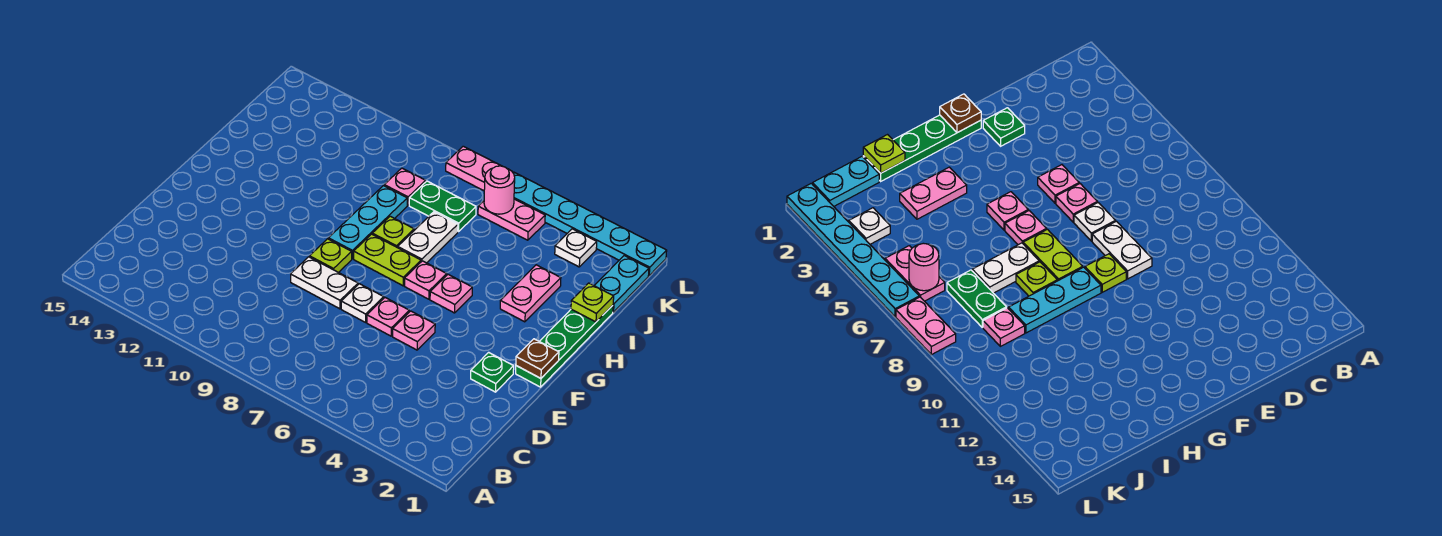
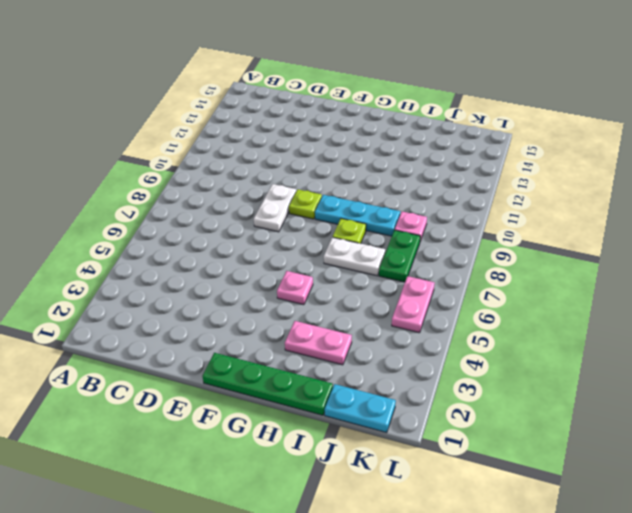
none -> green plate E2 level 1
none -> pink plate E5 level 1
none -> pink plate E6 level 1

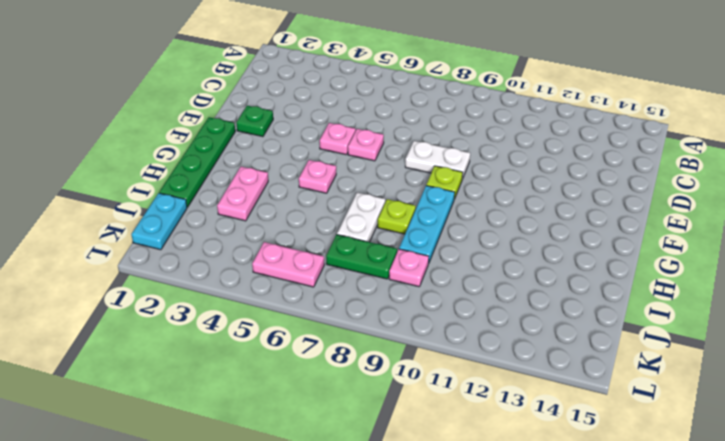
none -> white plate E7 level 1
none -> pink plate G6 level 1
none -> lime plate G7:G8 level 1

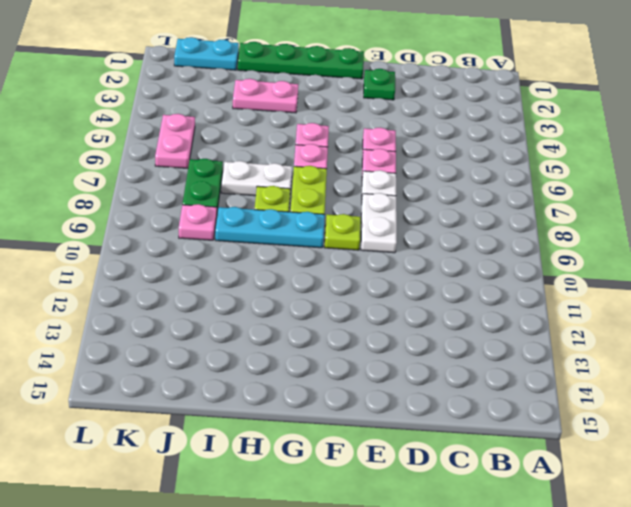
none -> white plate K3 level 1
none -> cyan plate L1:L6 level 1
none -> pink plate L7:L8 level 1

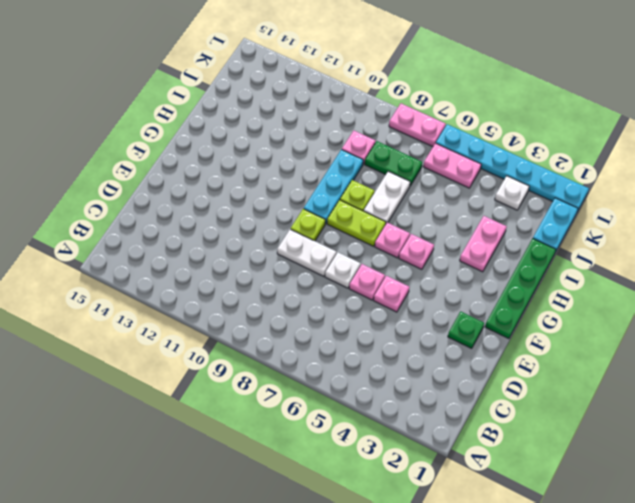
none -> brown plate F1 level 2
none -> lime plate I1 level 2
none -> pink round brick K6 level 2

